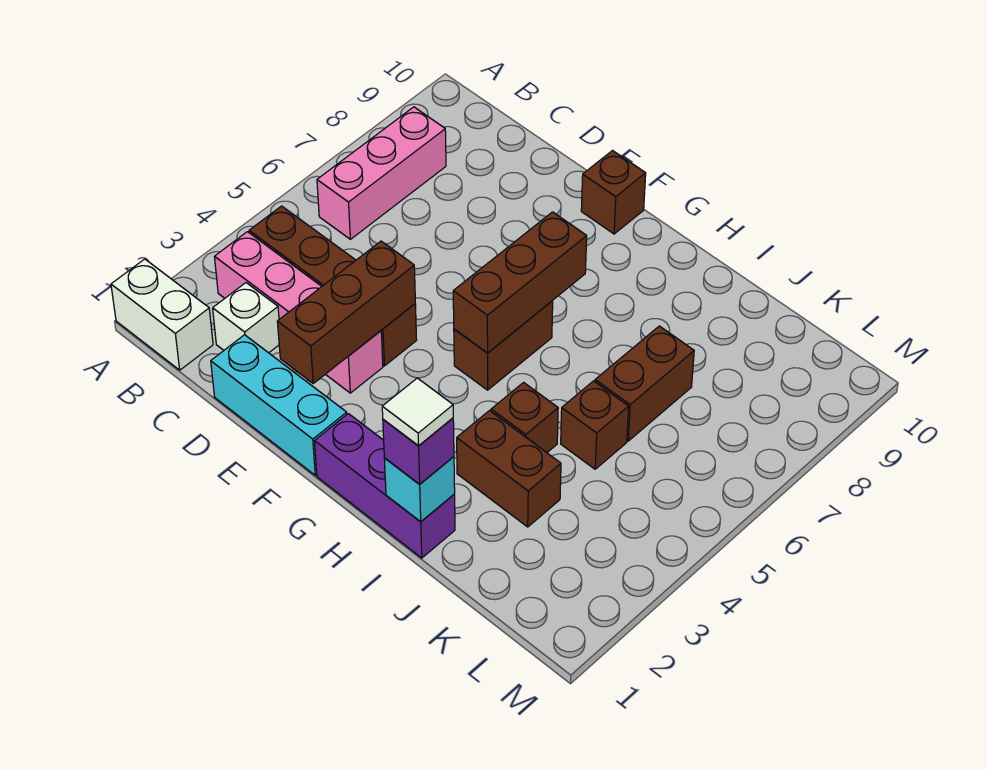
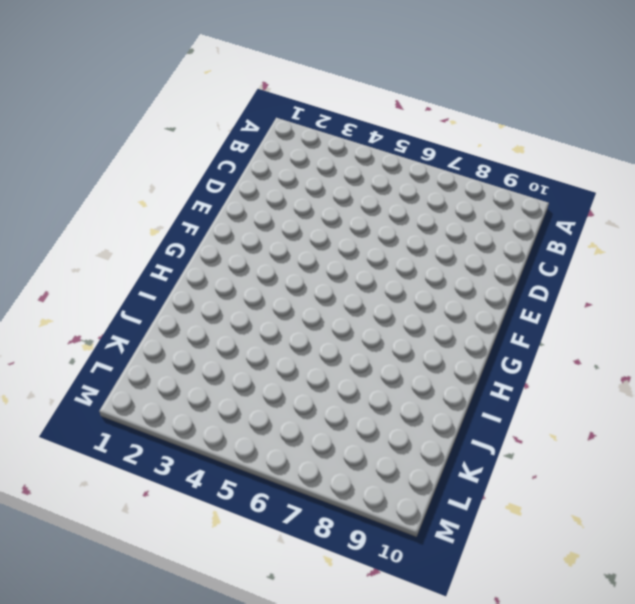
none -> white brick A1:B1 level 1
none -> pink brick B3:E3 level 1
none -> brown brick B4:E4 level 1

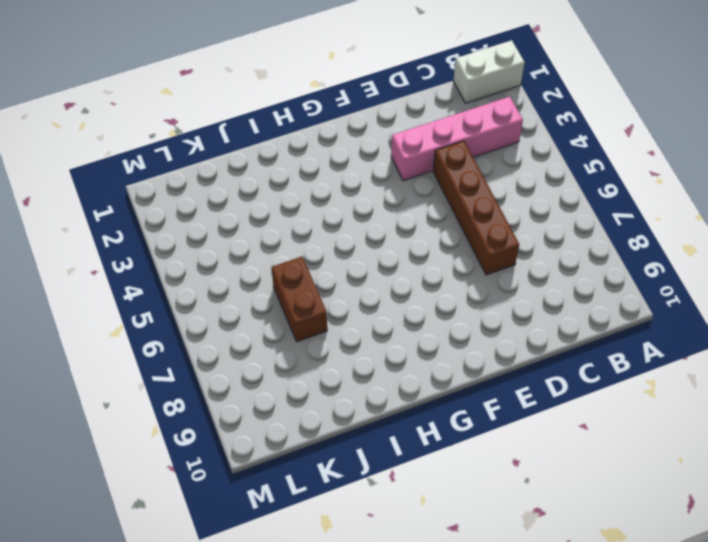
brown brick D4:D7 level 1 -> brown brick B4:E4 level 1
none -> pink brick B6:B8 level 1
none -> white brick C2 level 1
none -> cyan brick D1:F1 level 1

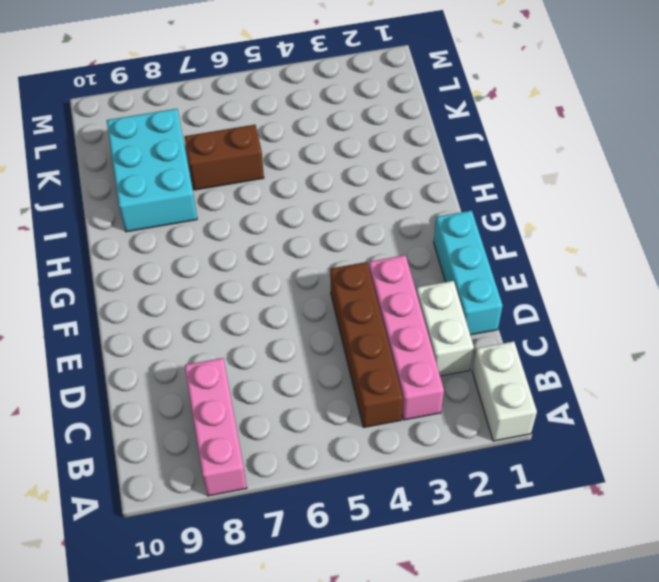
pink brick A8:C8 level 1 -> pink brick B6:B8 level 1
white brick C2:D2 level 1 -> white brick C2 level 1
cyan brick I8:K9 level 1 -> none
none -> brown brick F10 level 1
none -> purple brick G1:I1 level 1
none -> brown brick G5:G6 level 1

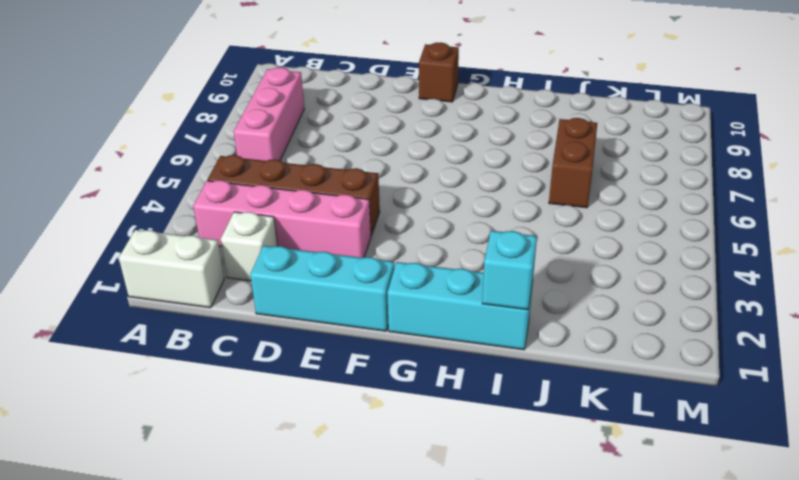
cyan brick G1:I1 level 1 -> purple brick G1:I1 level 1
none -> brown brick G5:G6 level 1
none -> brown brick I3:J3 level 1
none -> brown brick I4 level 1

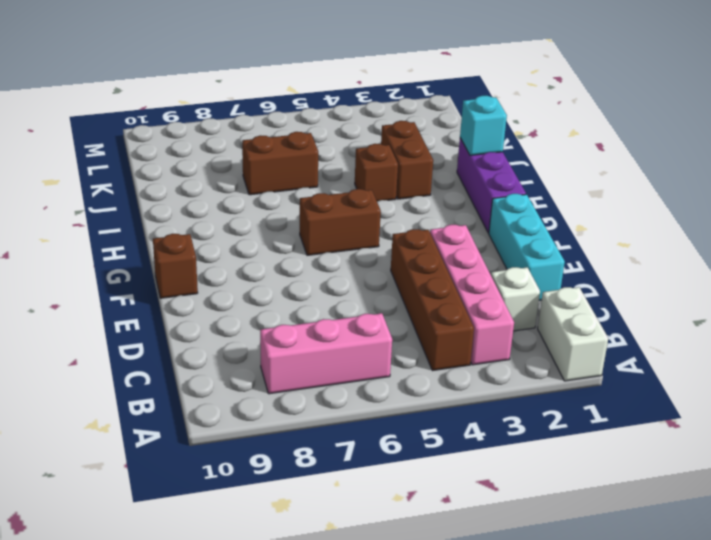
none -> brown brick J5 level 1
none -> brown brick E2:E4 level 2
none -> brown brick G5:G7 level 2

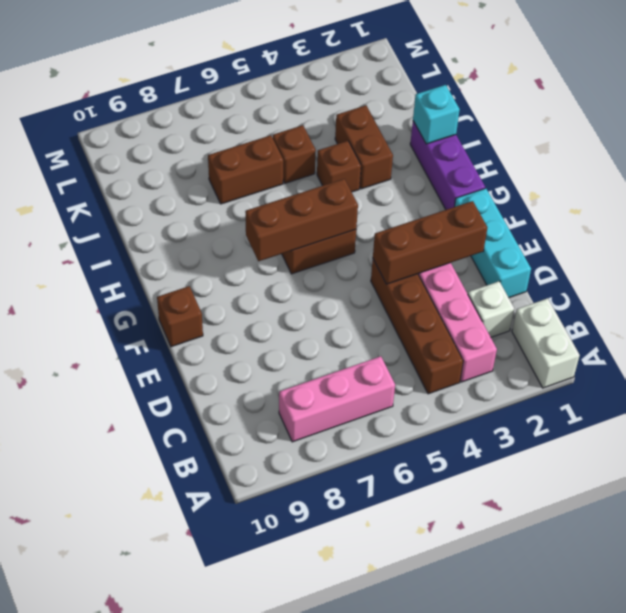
none -> purple brick I1 level 3
none -> white tile I1 level 4

